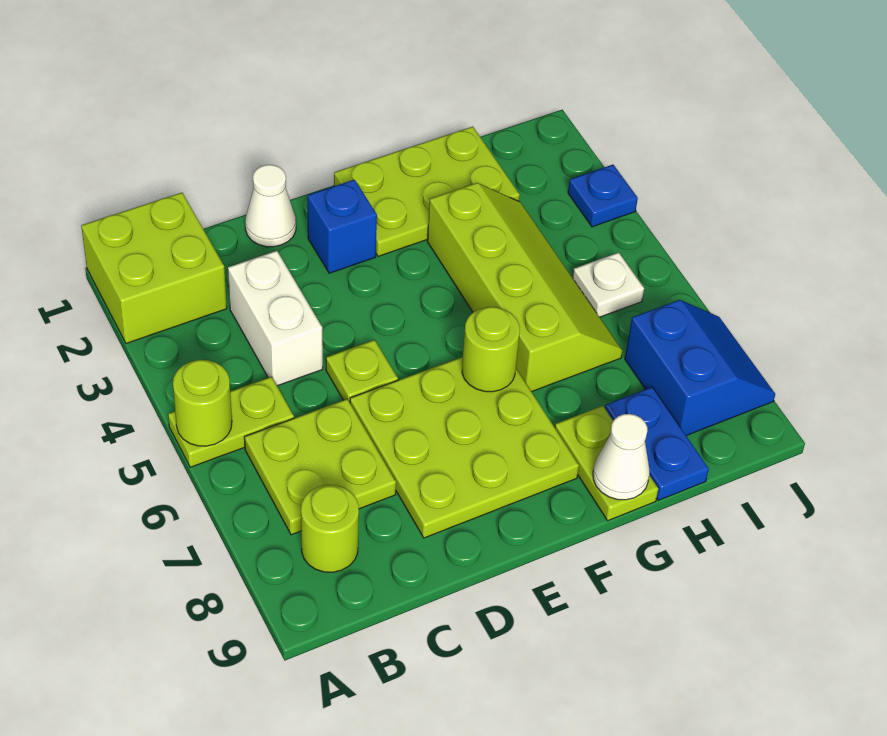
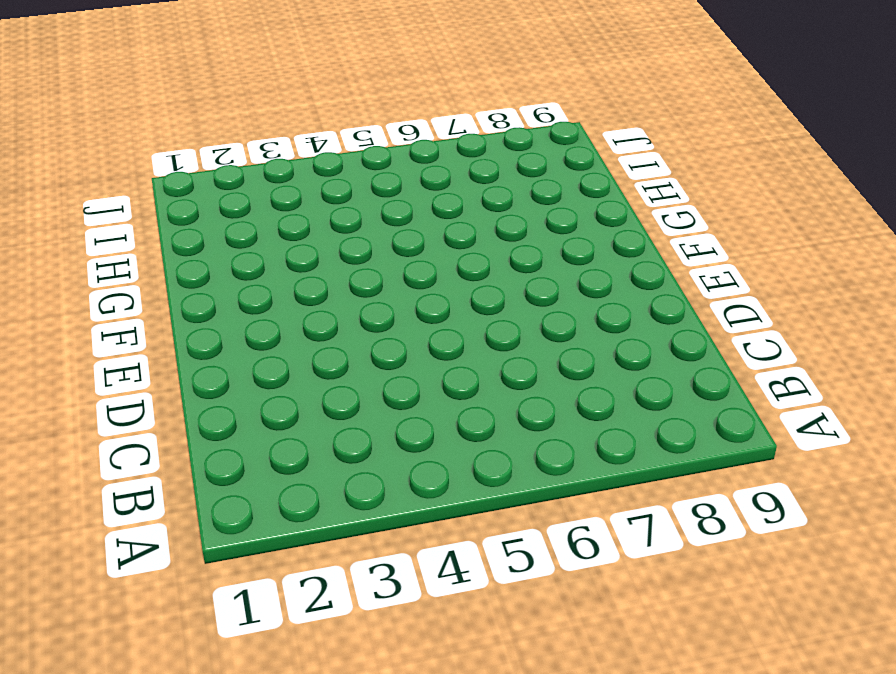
none -> lime brick A1:B2 level 1
none -> lime plate A5:B5 level 1
none -> lime plate B6:C7 level 1

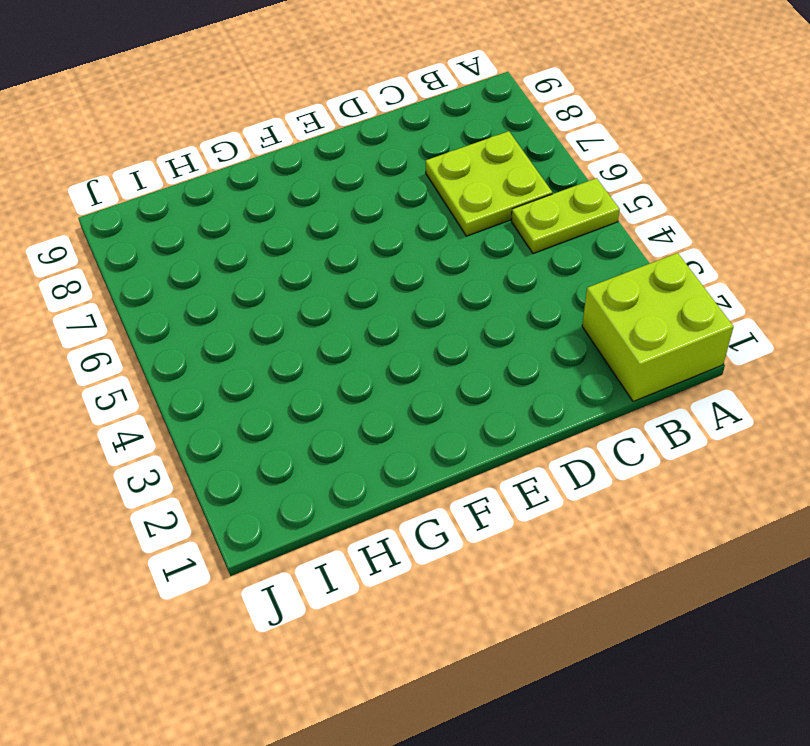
none -> lime round brick B8 level 1
none -> white brick C3:C4 level 1
none -> white cone D1 level 1

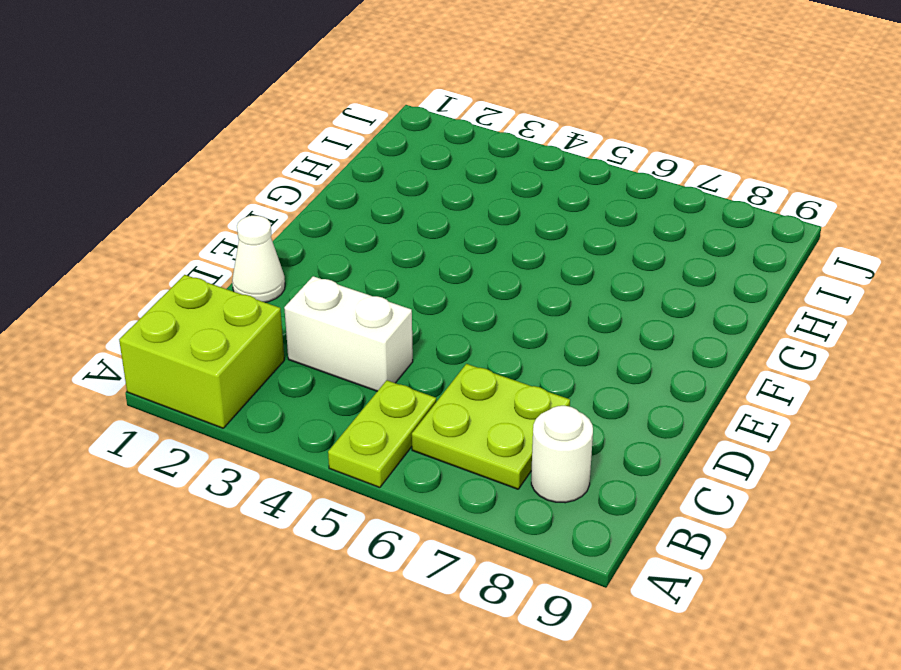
white round brick B8 level 1 -> lime round brick B8 level 1
none -> lime plate D5 level 1
none -> lime plate D6:F8 level 1
none -> blue brick E2 level 1

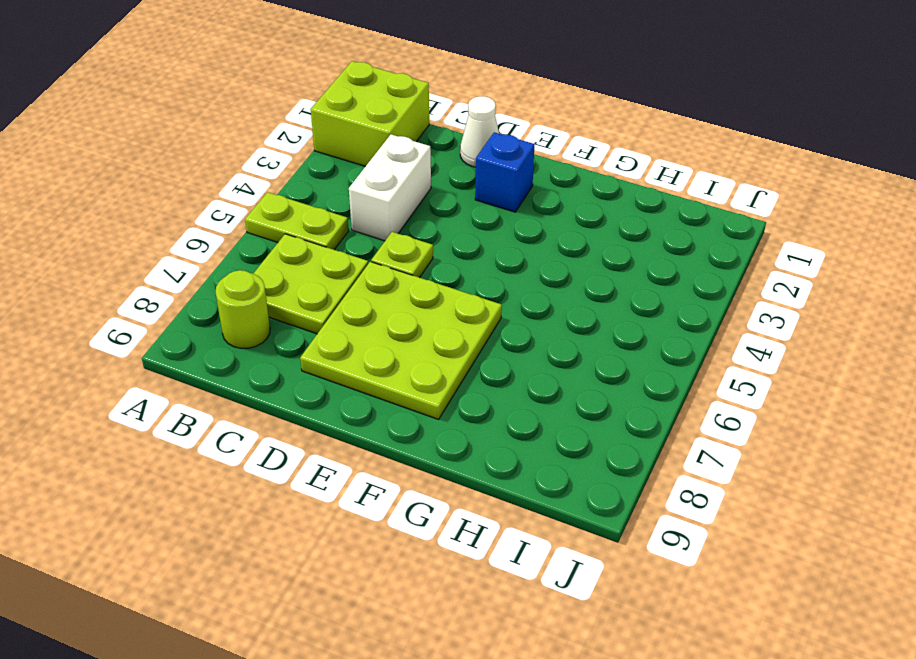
none -> lime plate F1:H2 level 1
none -> lime slope G3:H6 level 1 top G
none -> lime plate G8:G9 level 1

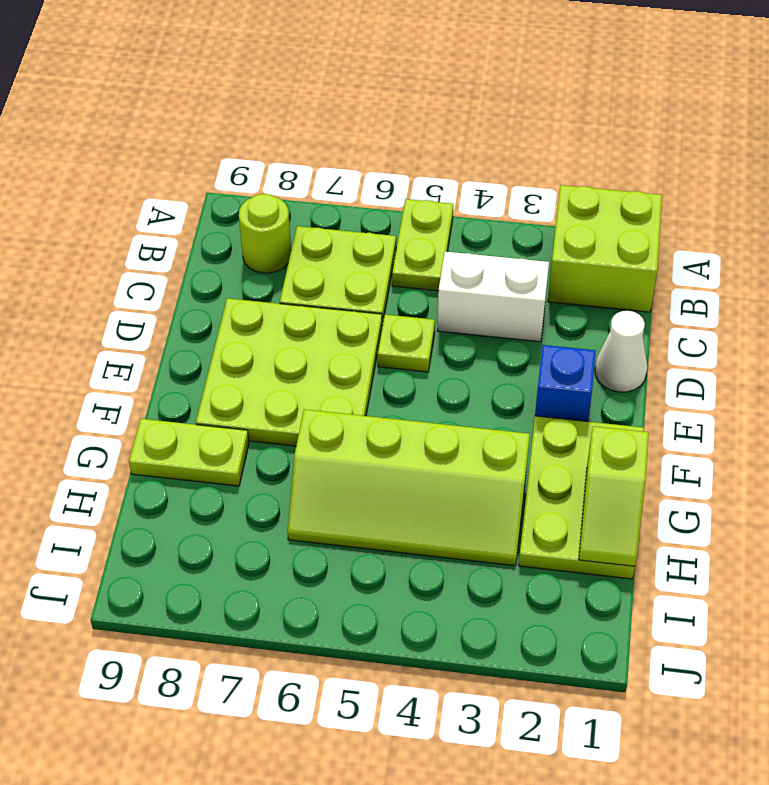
lime slope G1:H1 level 2 top G -> none
none -> blue plate H8:H9 level 1
none -> white plate I5 level 1
none -> blue slope I7:J8 level 1 top I

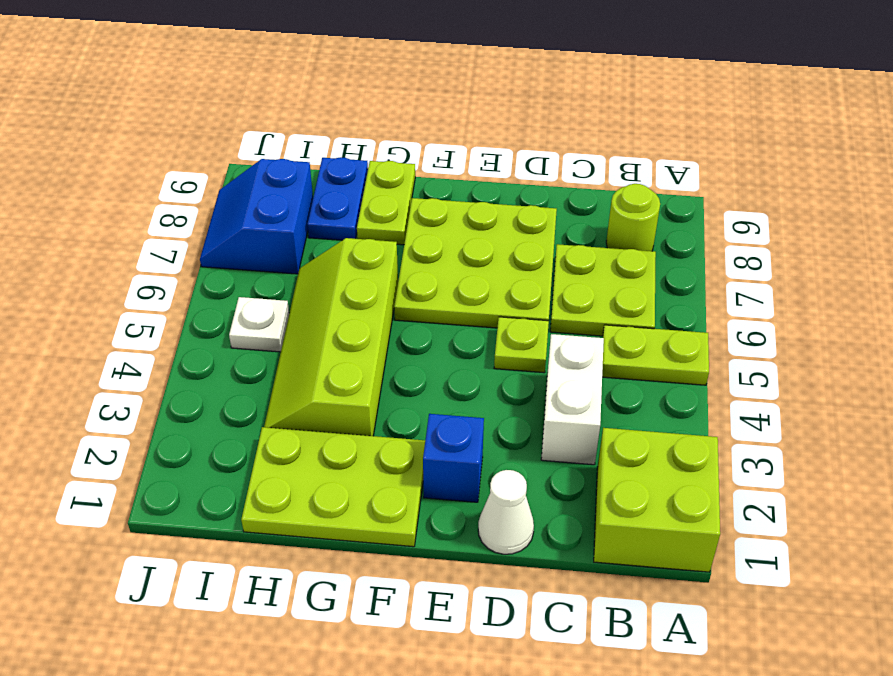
none -> blue plate J3 level 1
none -> lime round brick A5 level 2
none -> lime round brick F6 level 2

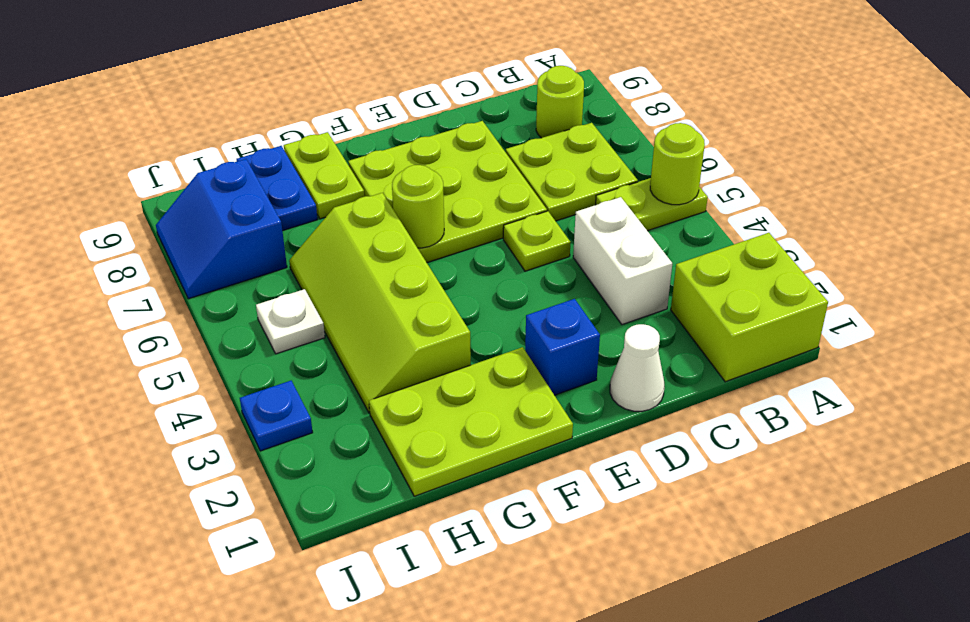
none -> white cone G9 level 2

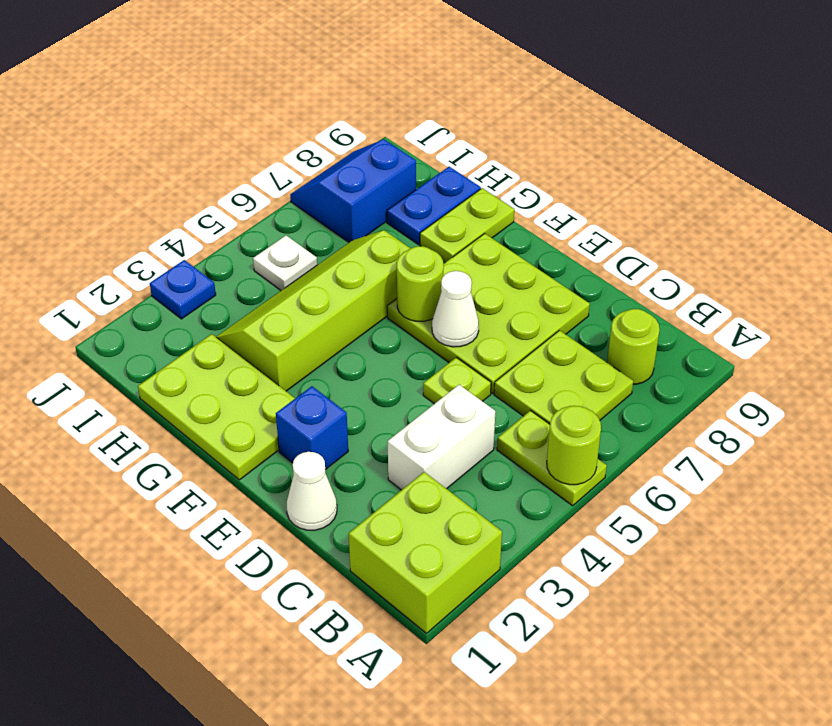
white cone E6 level 2 -> white cone G9 level 2

